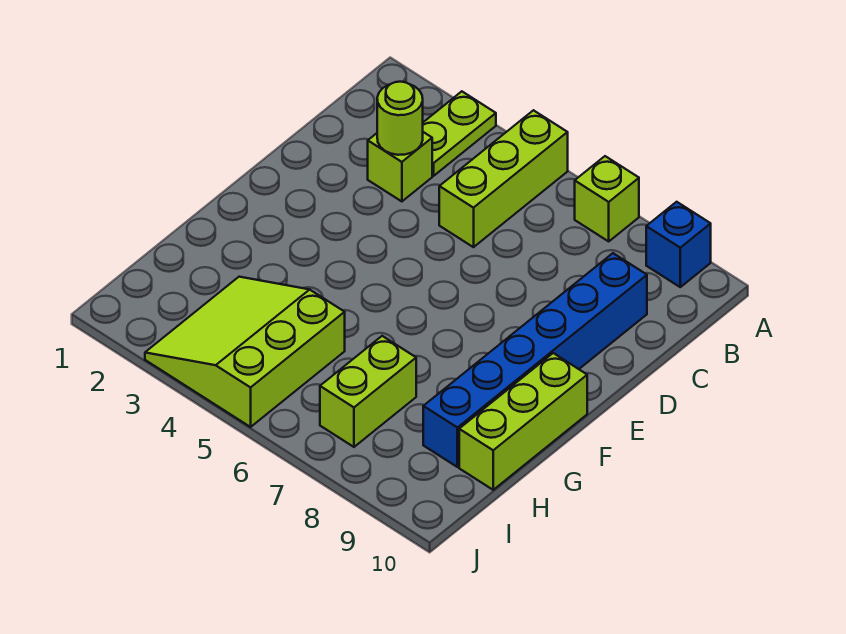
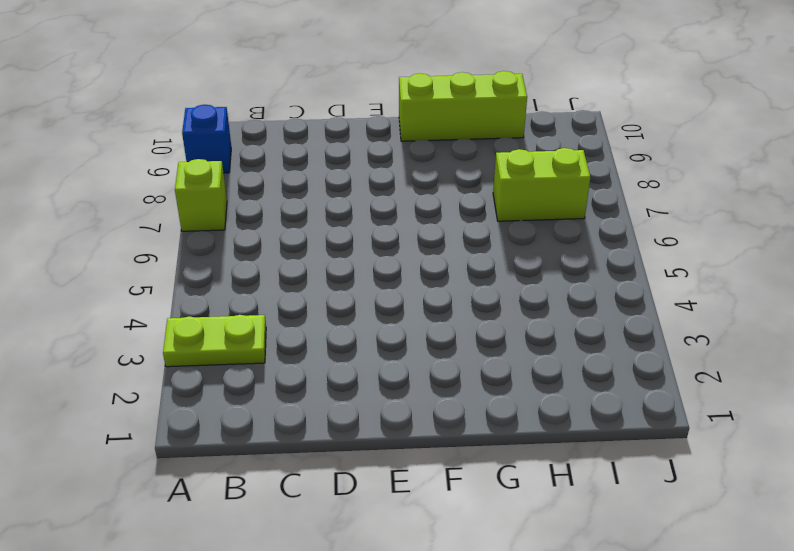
none -> lime brick A5:C5 level 1
none -> lime brick C3 level 1

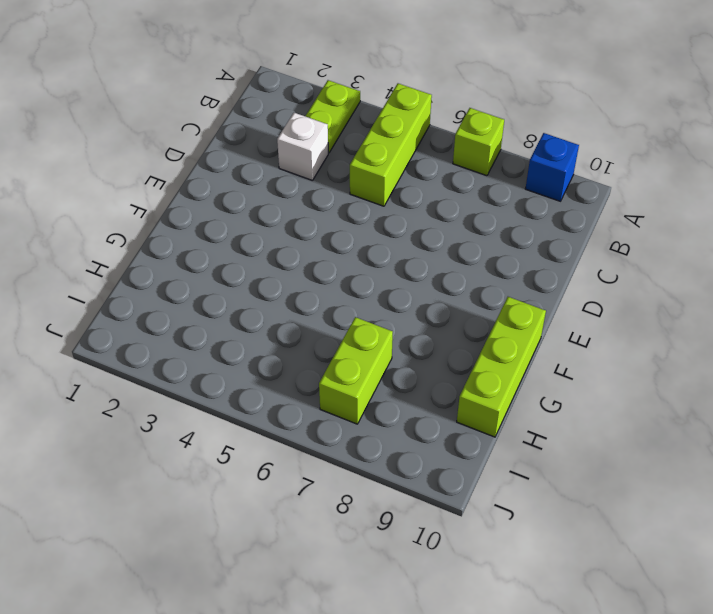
white brick C3 level 1 -> lime brick C3 level 1
none -> blue brick C9:H9 level 1
none -> lime slope H3:J5 level 1 top 5

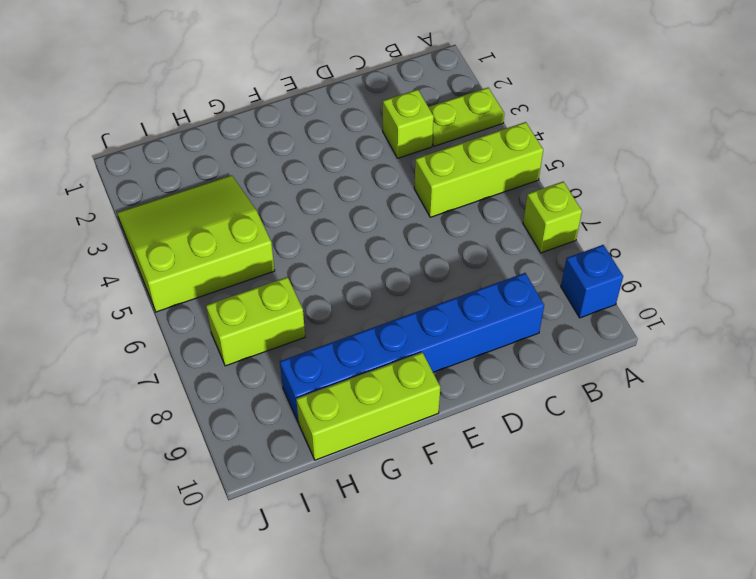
none -> lime round brick C3 level 2

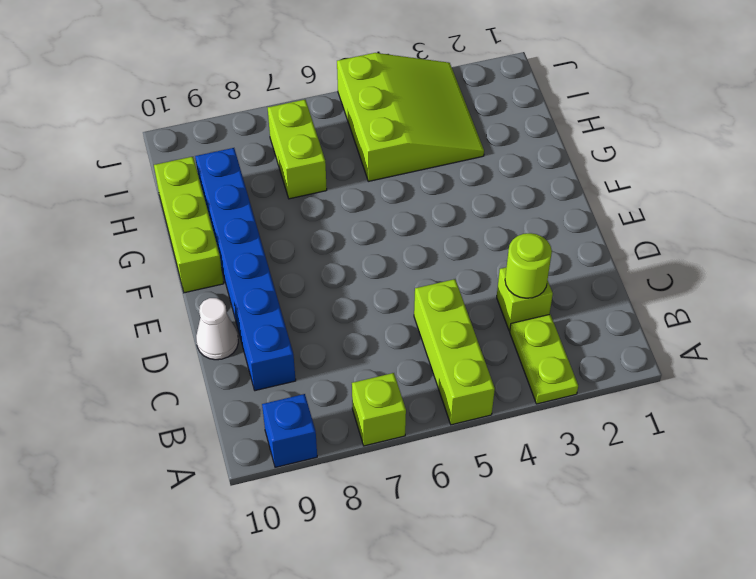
white cone D10 level 1 -> none

